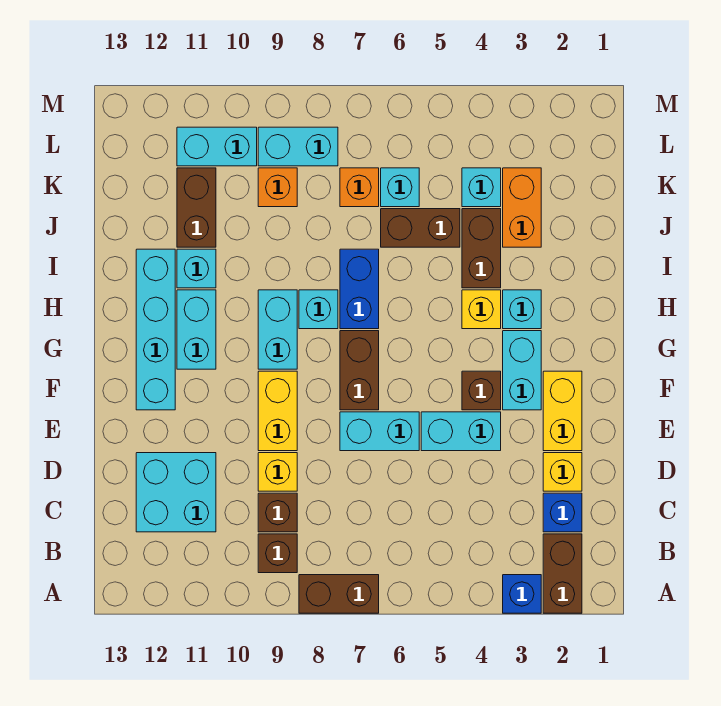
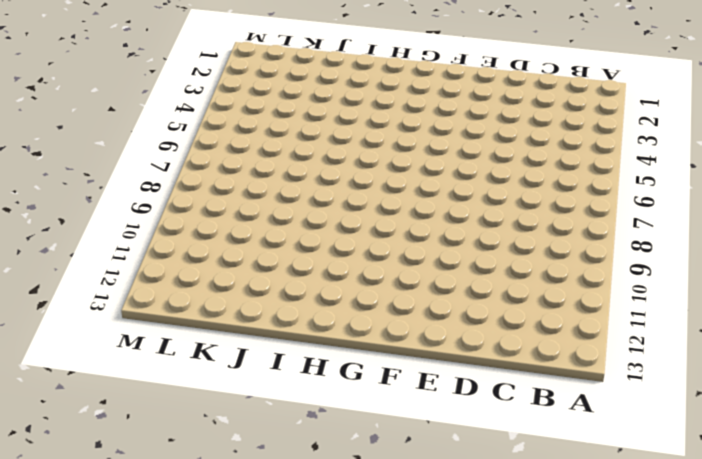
none -> brown brick A2:B2 level 1
none -> blue brick A3 level 1
none -> brown brick A7:A8 level 1
none -> brown brick B9 level 1

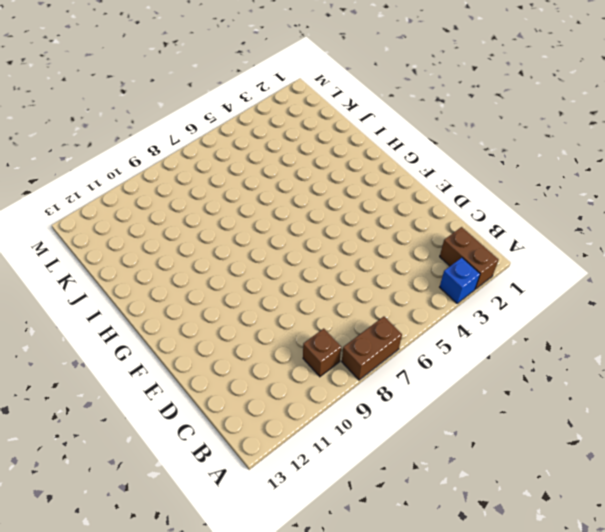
none -> blue brick C2 level 1
none -> brown brick C9 level 1
none -> cyan brick C11:D12 level 1
none -> yellow brick D2 level 1

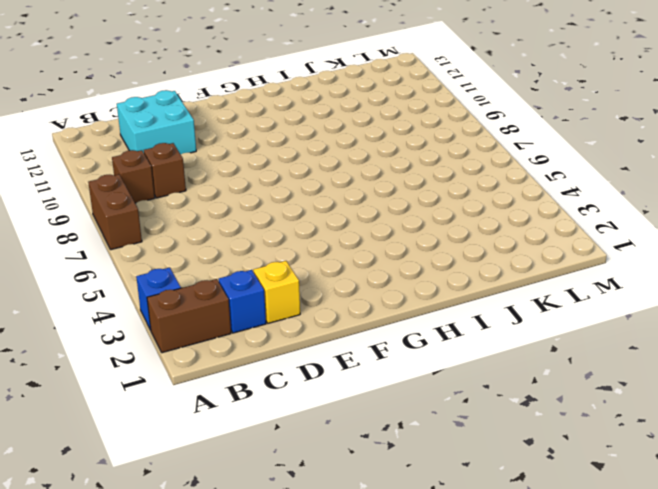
none -> yellow brick D9 level 1
none -> yellow brick E2:F2 level 1
none -> cyan brick E4:E5 level 1
none -> cyan brick E6:E7 level 1

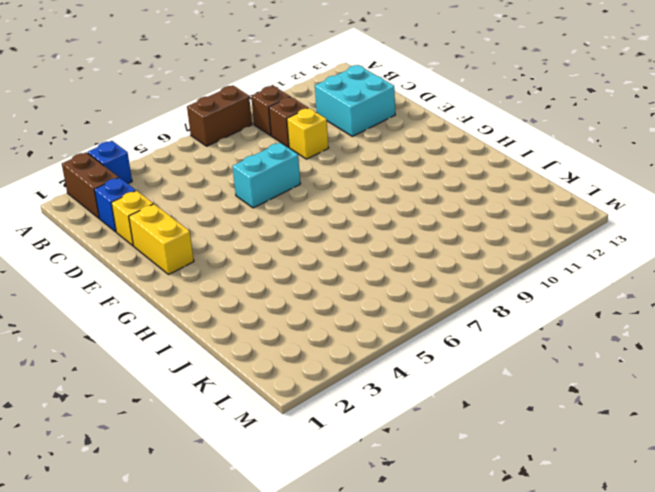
none -> cyan brick E4:E5 level 1
none -> yellow brick E9:F9 level 1
none -> cyan brick F3:G3 level 1
none -> brown brick F4 level 1

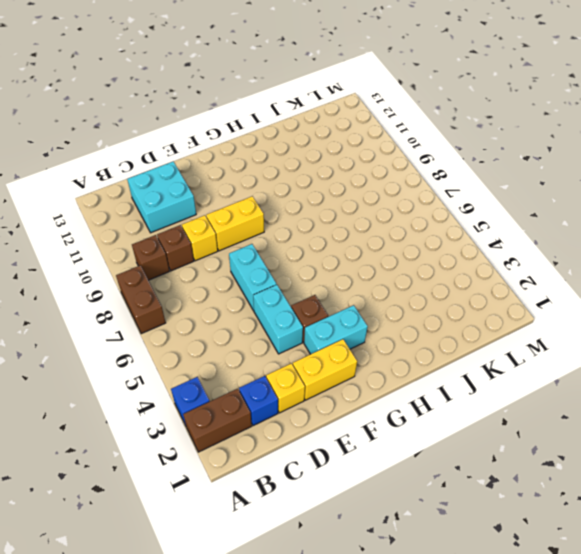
none -> brown brick F7:G7 level 1
none -> cyan brick F12:I12 level 1
none -> cyan brick G9:H9 level 1
none -> cyan brick G11:H11 level 1

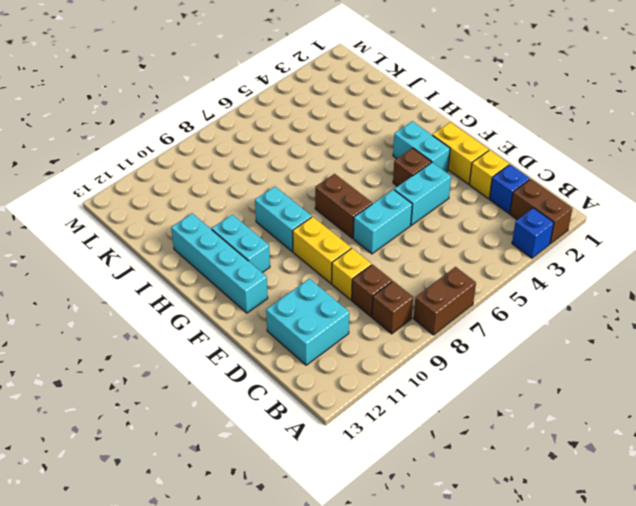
none -> cyan brick H3 level 1
none -> yellow brick H4 level 1
none -> blue brick H7:I7 level 1
none -> cyan brick H8 level 1

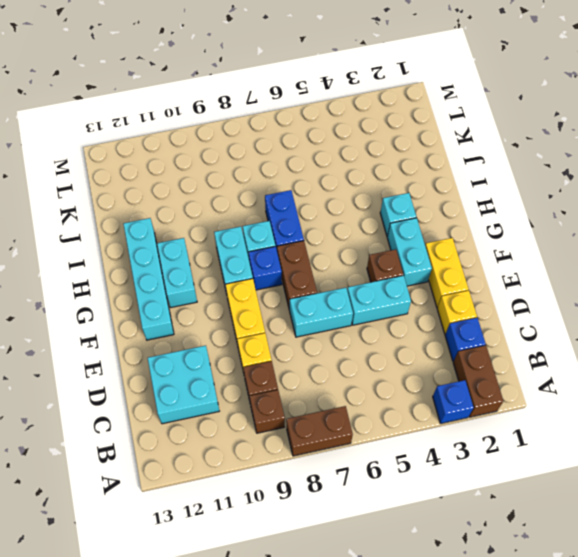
blue brick G8 level 1 -> none
none -> yellow brick H4 level 1
none -> brown brick I4:J4 level 1
none -> cyan brick I11 level 1
none -> orange brick J3:K3 level 1

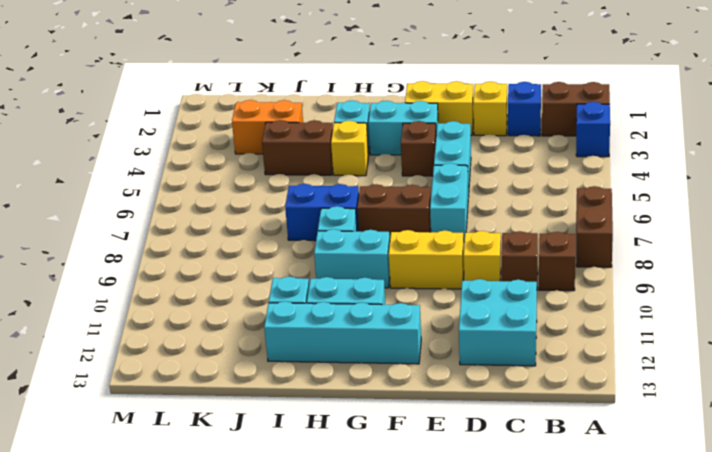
none -> brown brick J5:J6 level 1
none -> brown brick J11:K11 level 1
none -> cyan brick K4 level 1
none -> cyan brick K6 level 1

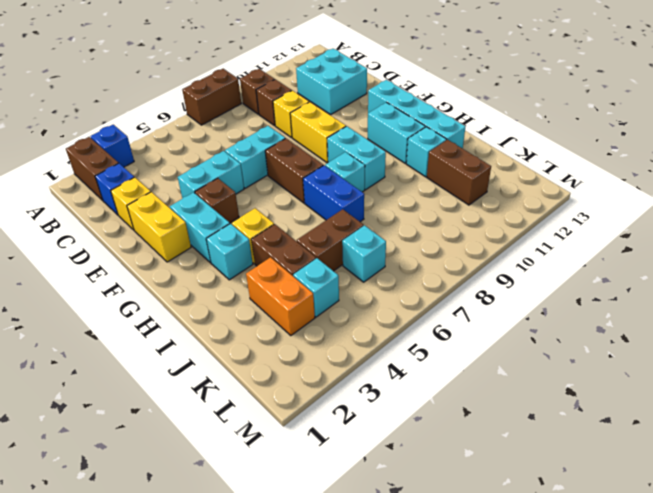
none -> orange brick K7 level 1
none -> orange brick K9 level 1
none -> cyan brick L8:L9 level 1
none -> cyan brick L10:L11 level 1

